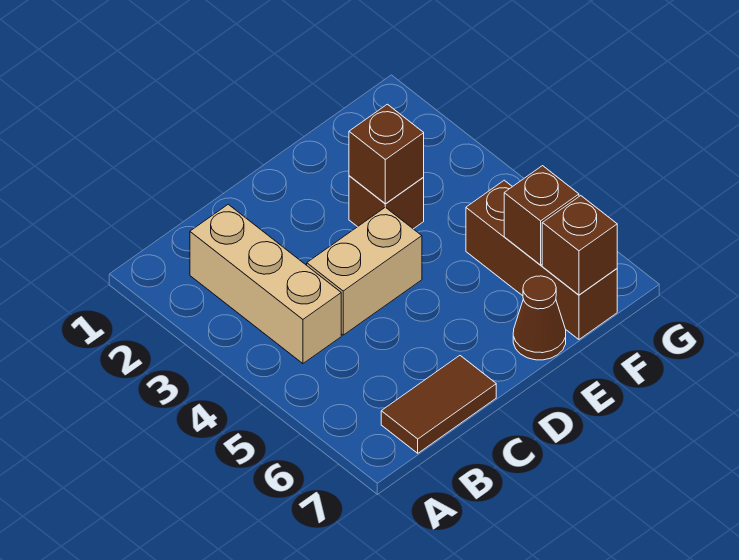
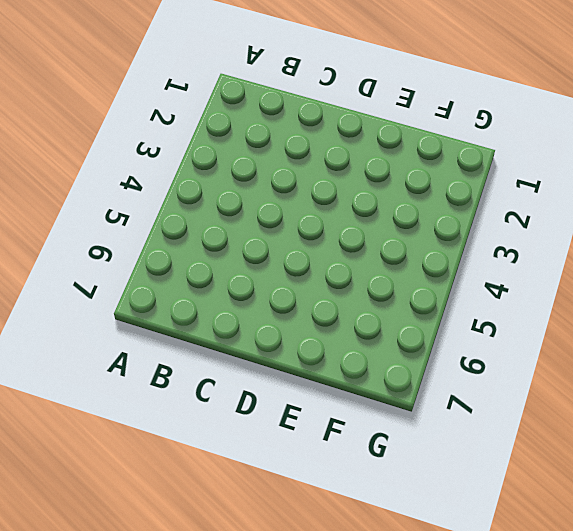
none -> tan brick B2:B4 level 1
none -> brown tile B7:C7 level 1

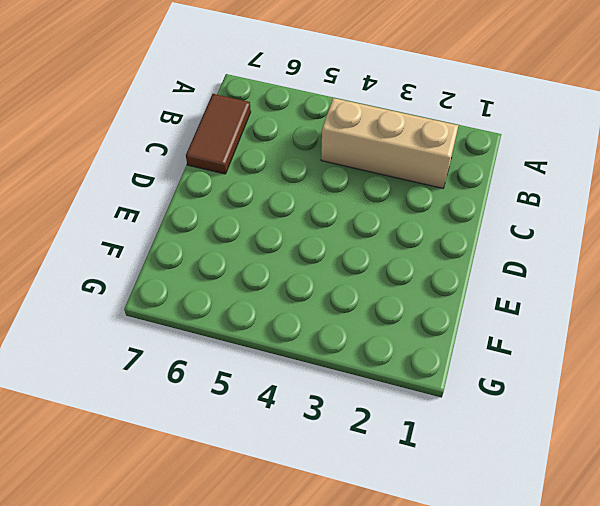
none -> tan brick C4:D4 level 1
none -> brown brick E3 level 1

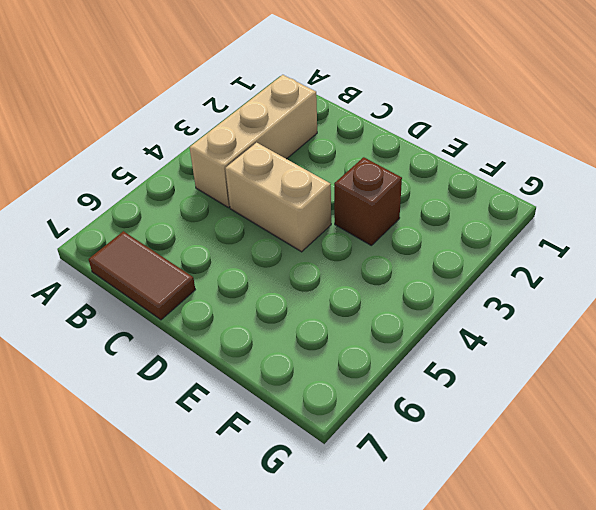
none -> brown cone E7 level 1
none -> brown brick F5:F7 level 1

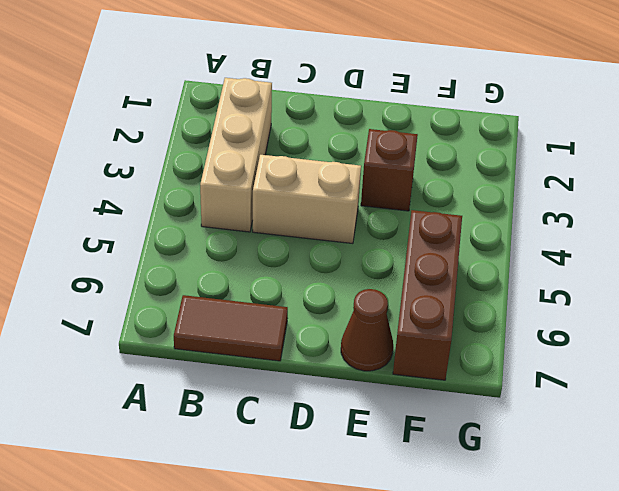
none -> brown brick E3 level 2
none -> brown brick F6 level 2

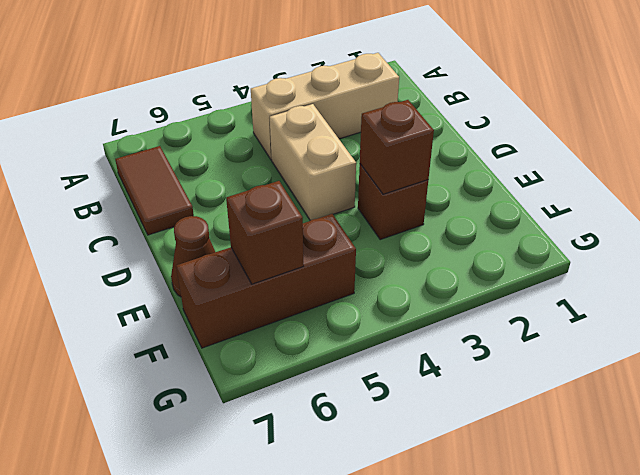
none -> brown brick F7 level 2

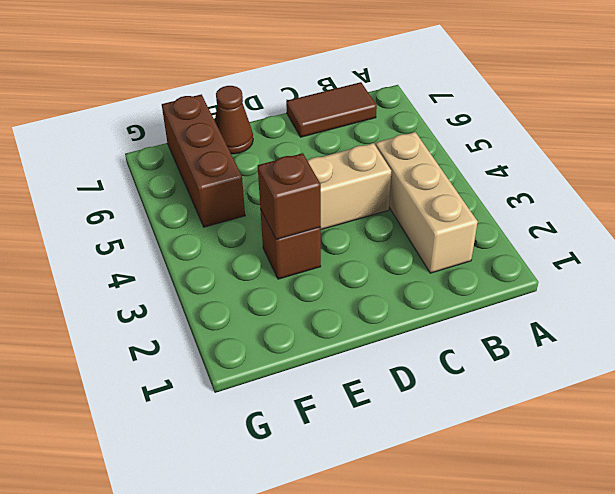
none -> brown brick F6 level 2
none -> brown brick F7 level 2

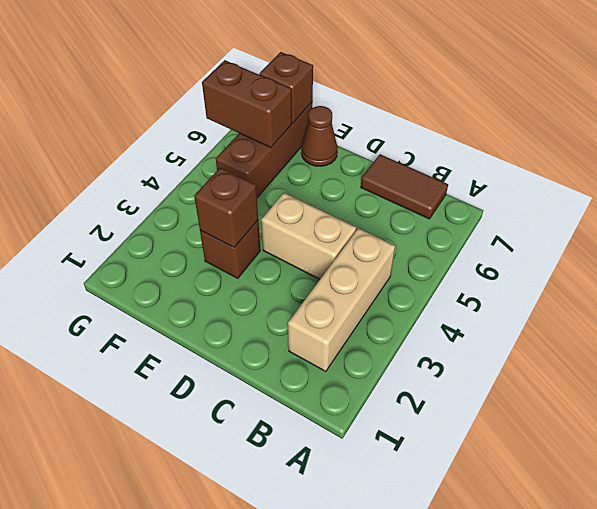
brown brick F6:G6 level 2 -> brown brick F6 level 2

